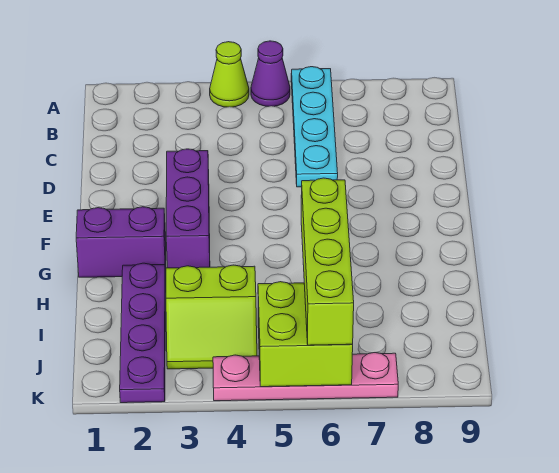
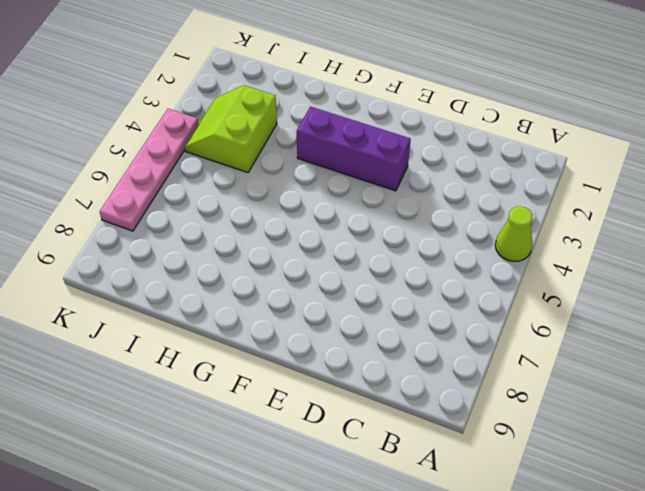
none -> purple cone A5 level 1
none -> cyan plate A6:D6 level 1

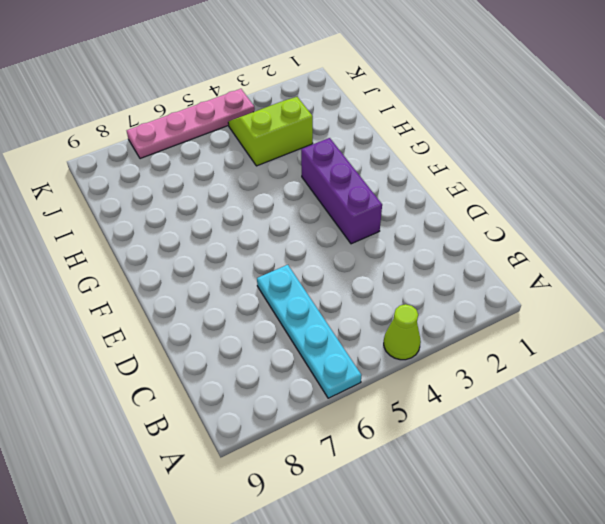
none -> purple cone A5 level 1
none -> purple brick G1:G2 level 1

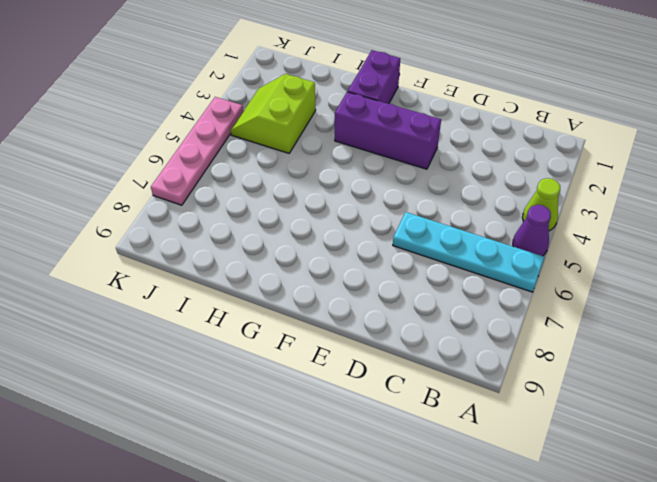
none -> purple plate H2:K2 level 1
none -> lime brick J5:K6 level 2

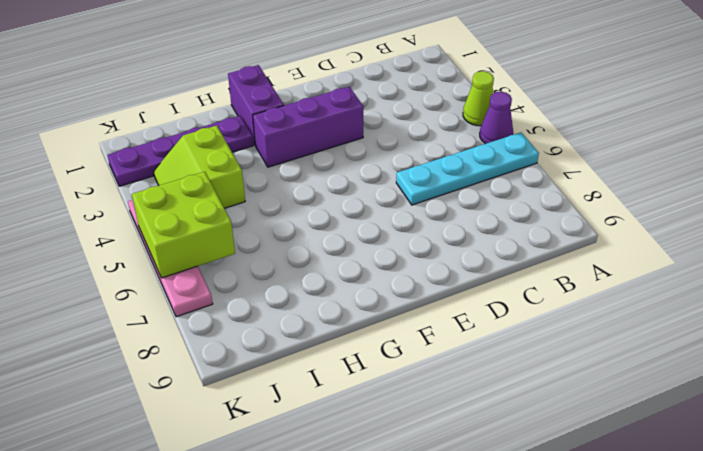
none -> lime brick H6:K6 level 3

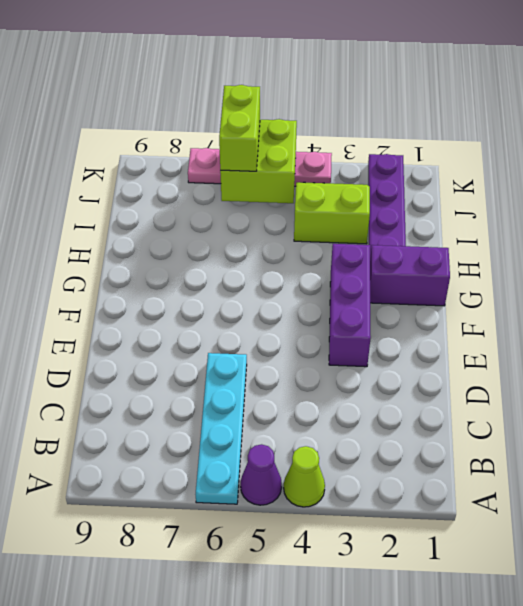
lime brick J6:K6 level 3 -> lime brick H6:K6 level 3

